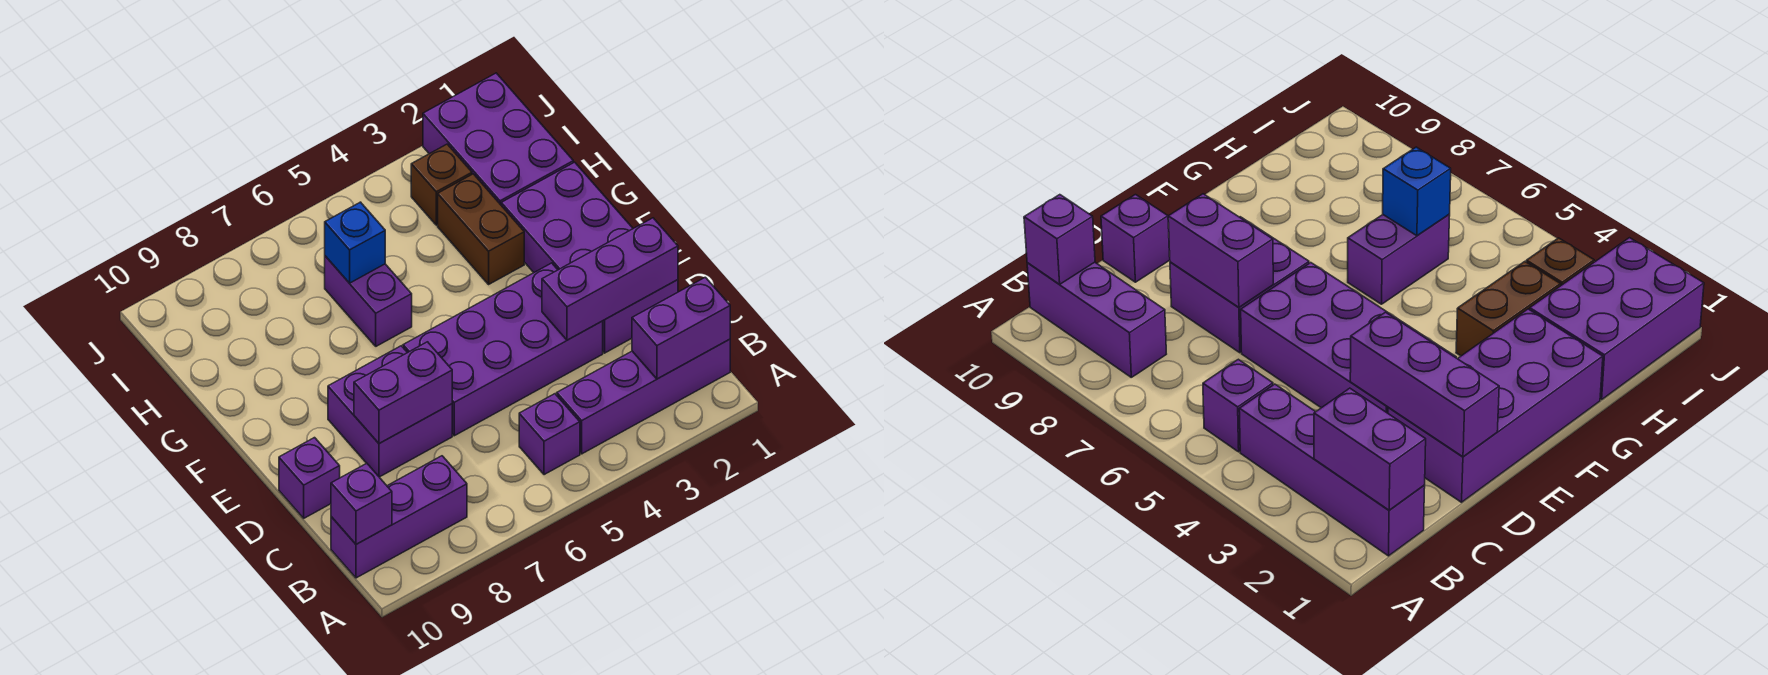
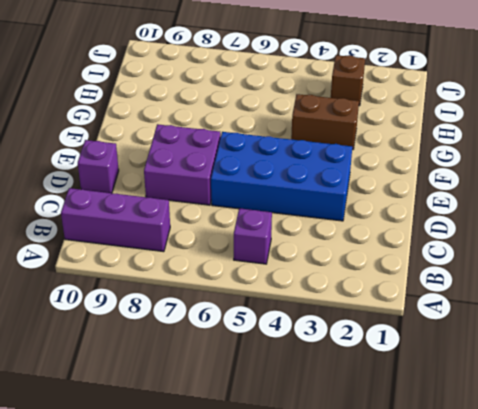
blue brick D3:E6 level 1 -> purple brick D3:E6 level 1
brown brick G3:G4 level 1 -> brown brick G3:H3 level 1
none -> purple brick B1:B4 level 1
none -> purple brick D1:G2 level 1
none -> purple brick G6:H6 level 1

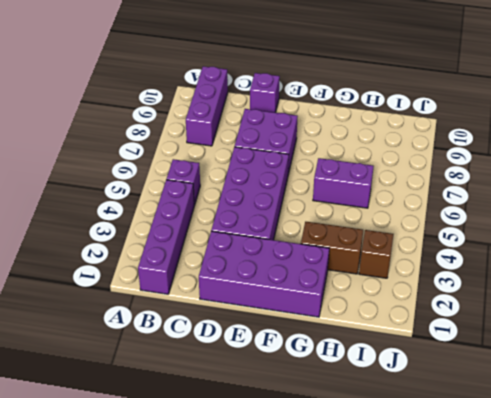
none -> purple brick H1:J2 level 1
none -> purple brick B1:B2 level 2
none -> purple brick B10 level 2

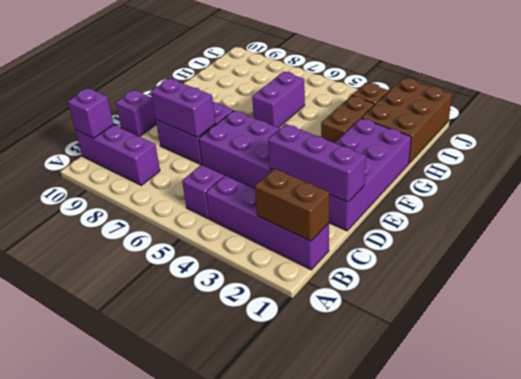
brown brick B1:B2 level 2 -> purple brick B1:B2 level 2
brown brick H1:J2 level 1 -> purple brick H1:J2 level 1
none -> blue brick H6 level 2

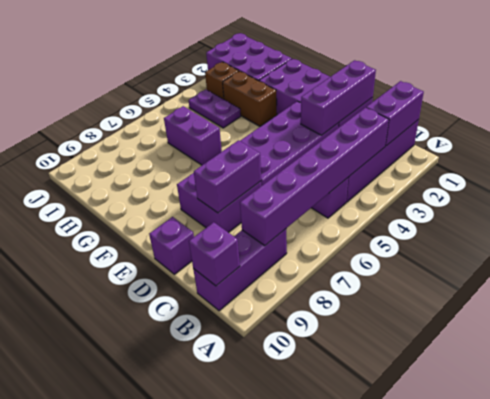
purple brick B3:B8 level 2 -> none
purple plate H4:I4 level 1 -> none
none -> blue brick H6 level 2

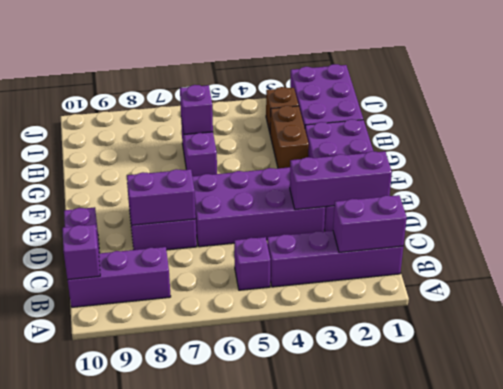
purple brick H6 level 2 -> blue brick H6 level 2

